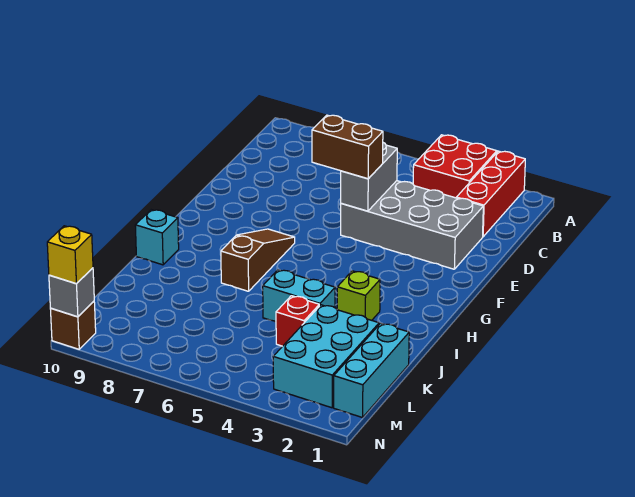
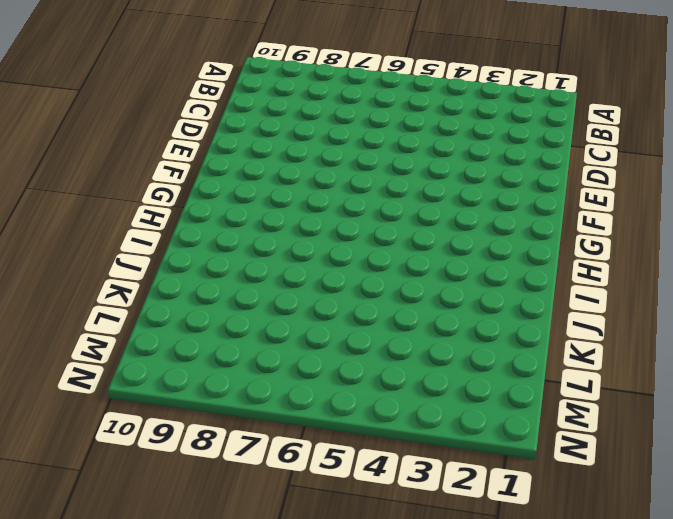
none -> red brick A2:C2 level 1
none -> red brick A3:B4 level 1
none -> grey brick D2:E5 level 1

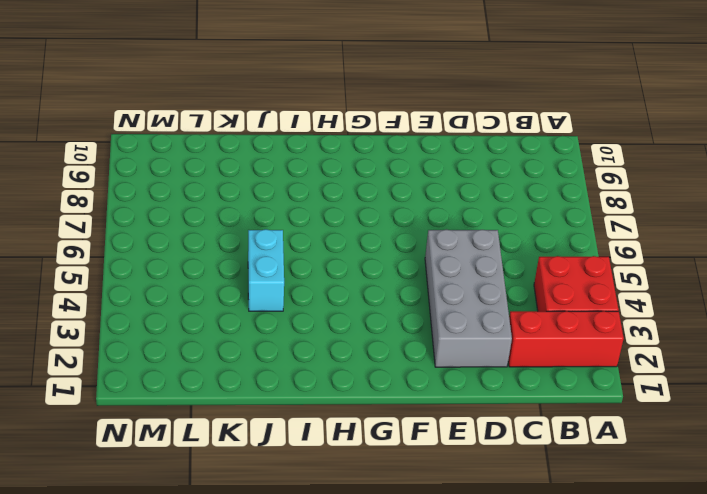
none -> brown slope G7:I7 level 1 top I
none -> lime brick I3 level 1
none -> cyan brick I10 level 1

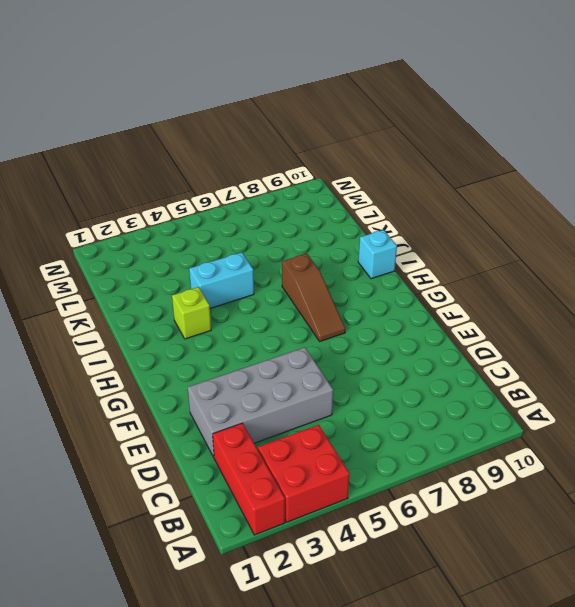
none -> cyan brick K1:M1 level 1
none -> cyan brick K2:M3 level 1
none -> red brick K4 level 1

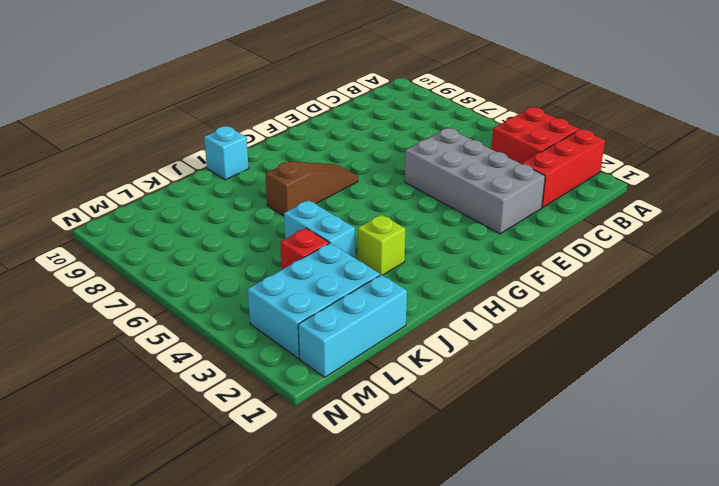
none -> brown brick N10 level 1
none -> grey brick D5:E5 level 2
none -> grey brick N10 level 2

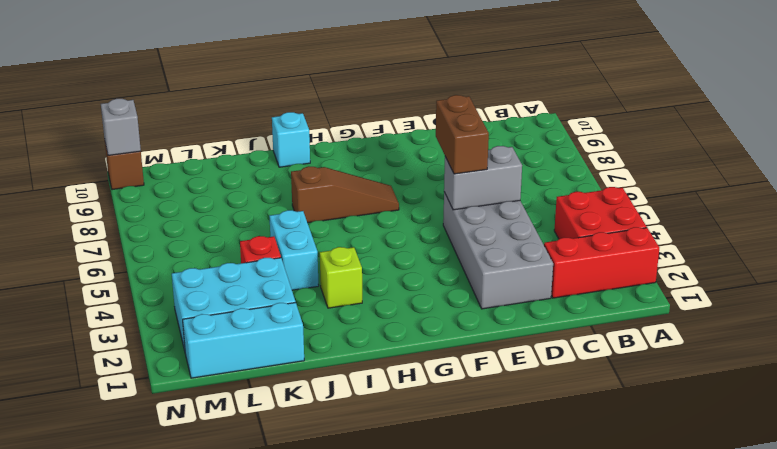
none -> yellow brick N10 level 3

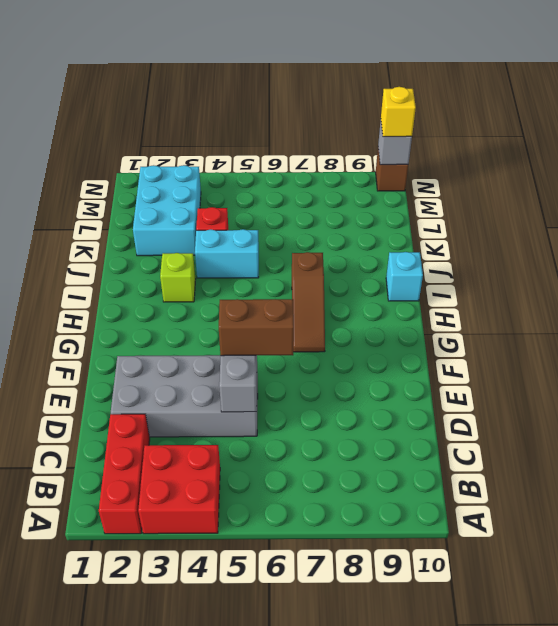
none -> cyan brick K1:M1 level 1

